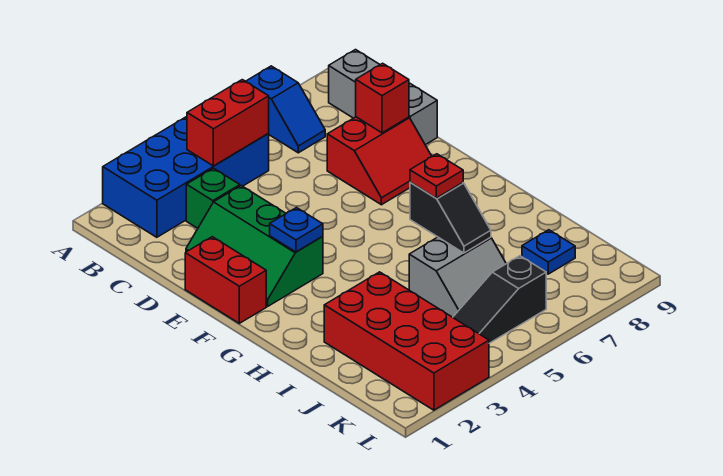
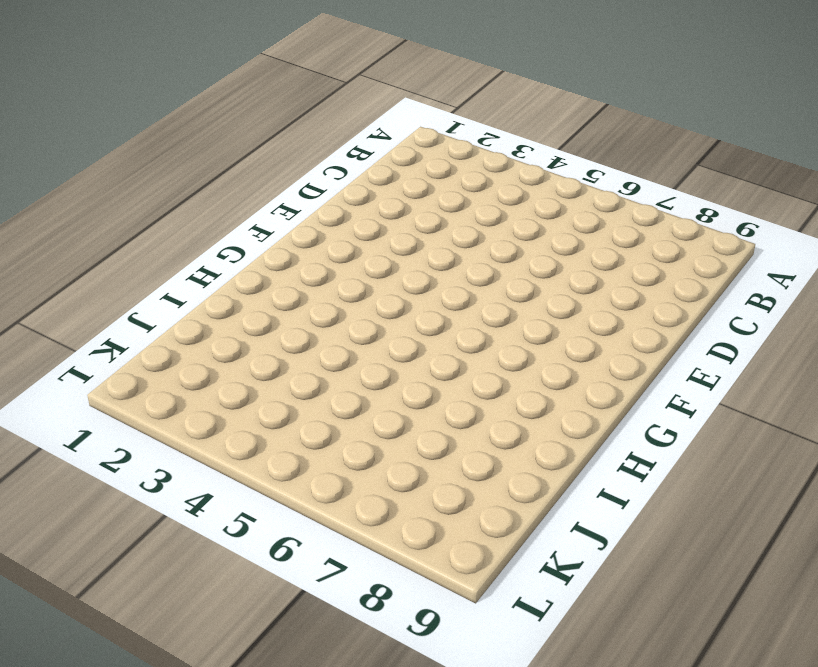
none -> blue brick A2:B5 level 1
none -> blue slope A7:B7 level 1 top A
none -> grey brick B9:D9 level 1

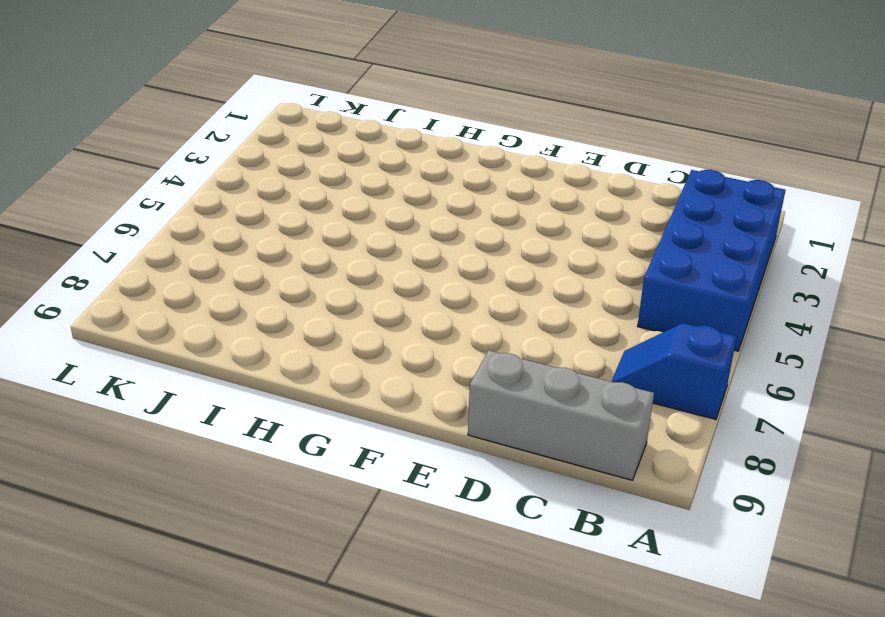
none -> green brick C3 level 1
none -> green slope D2:F3 level 1 top 3
none -> red slope D7:E8 level 1 top D

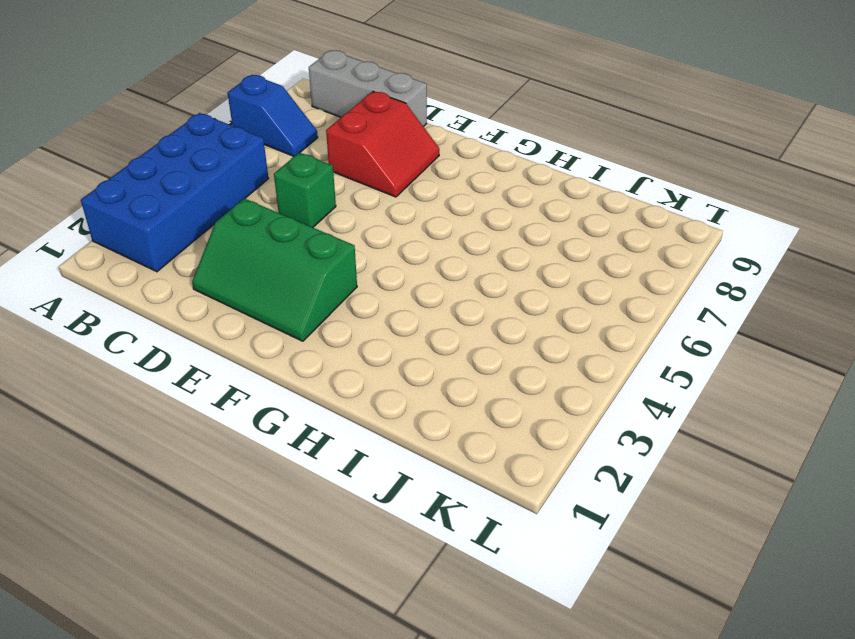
green brick D5 level 1 -> green brick C3 level 1
none -> red brick E1:F1 level 1
none -> red brick I2:L3 level 1
none -> grey slope I5:J6 level 1 top I

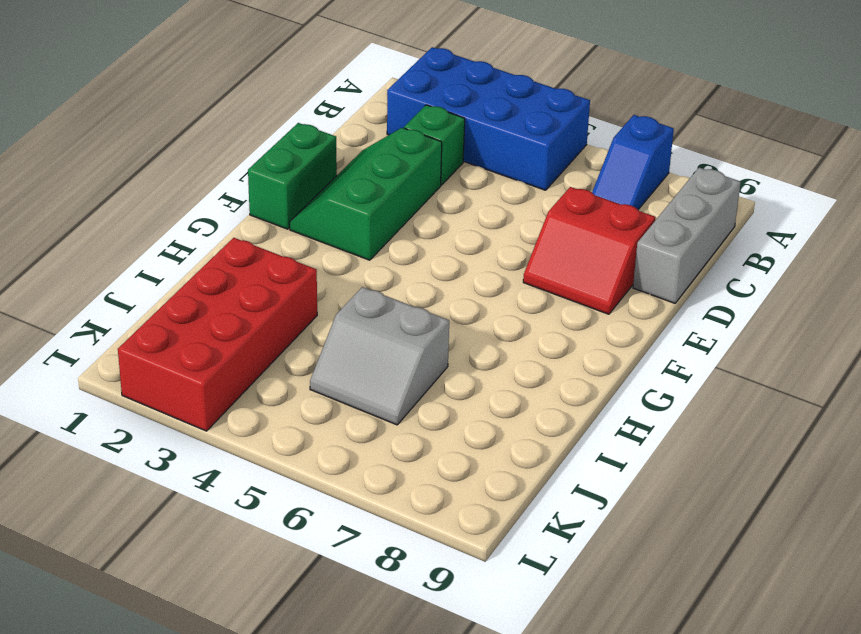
green brick E1:F1 level 1 -> red brick E1:F1 level 1
none -> blue plate J8 level 1
none -> black slope K4:K6 level 1 top 6
none -> red brick B4:B5 level 2

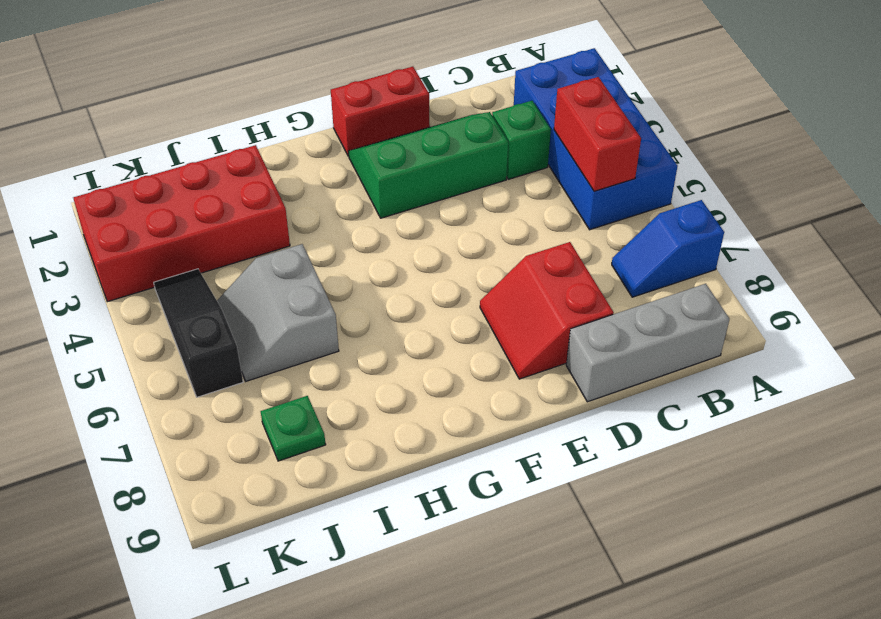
green plate J8 level 1 -> blue plate J8 level 1
none -> red brick D8 level 2
none -> blue plate F3 level 2
none -> black slope H6:I6 level 2 top H

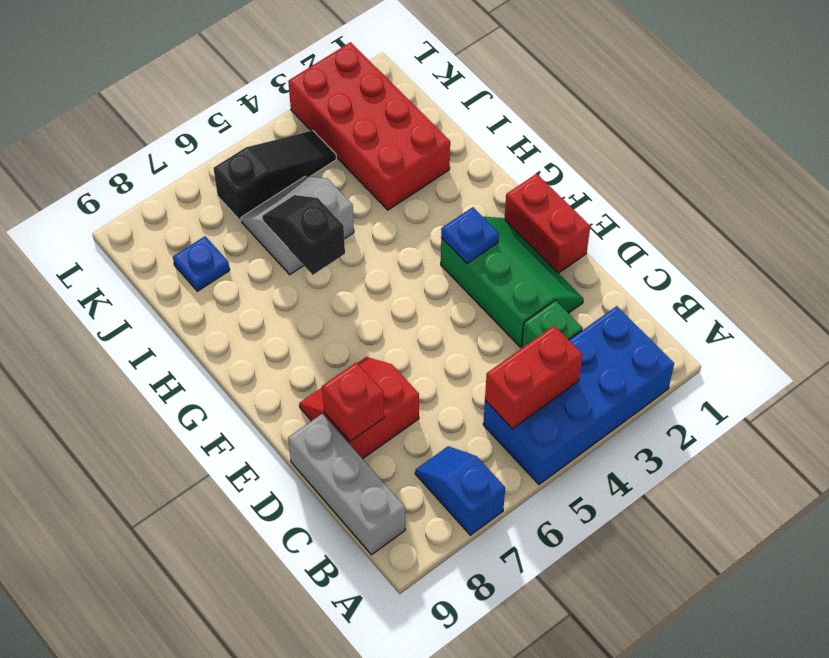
none -> red plate H6 level 3

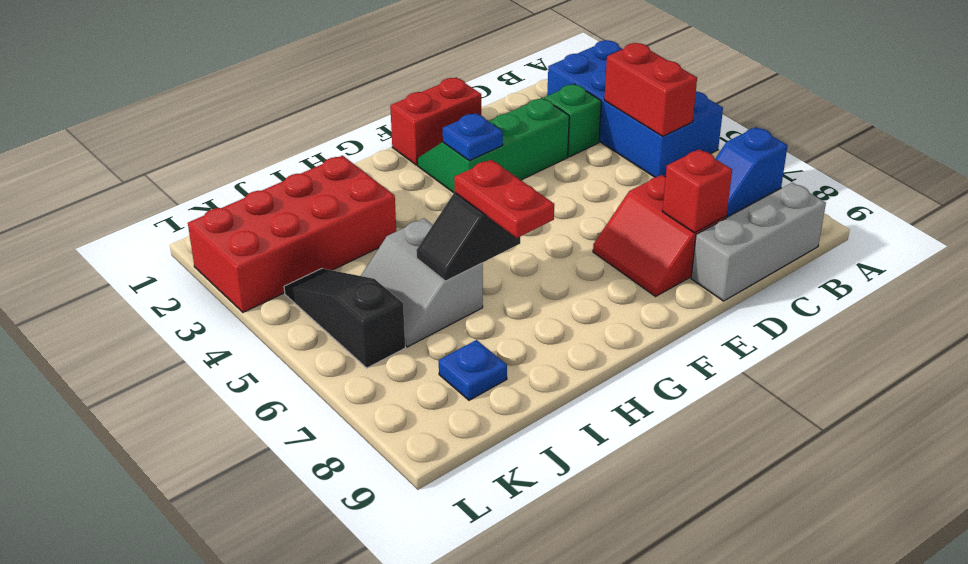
red plate H6:H7 level 3 -> red plate H6 level 3

